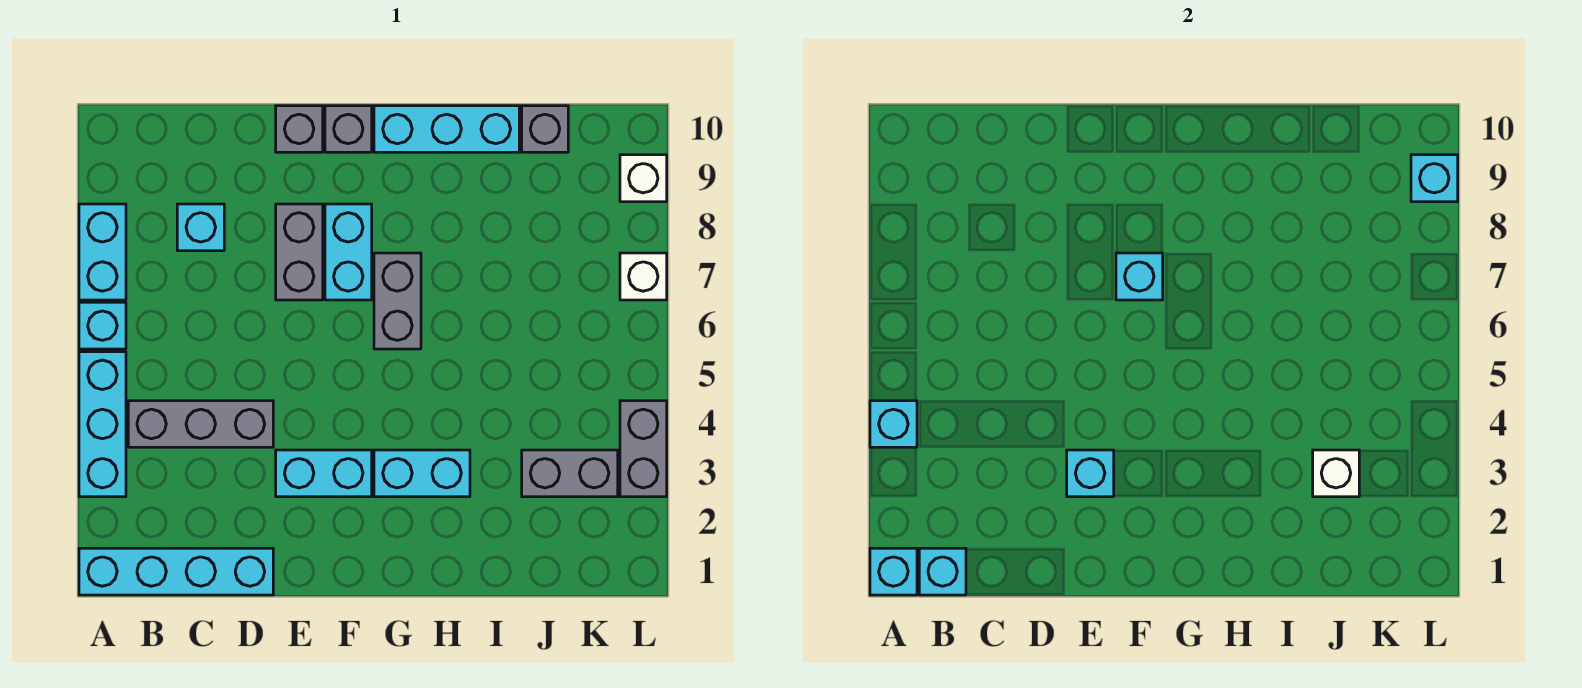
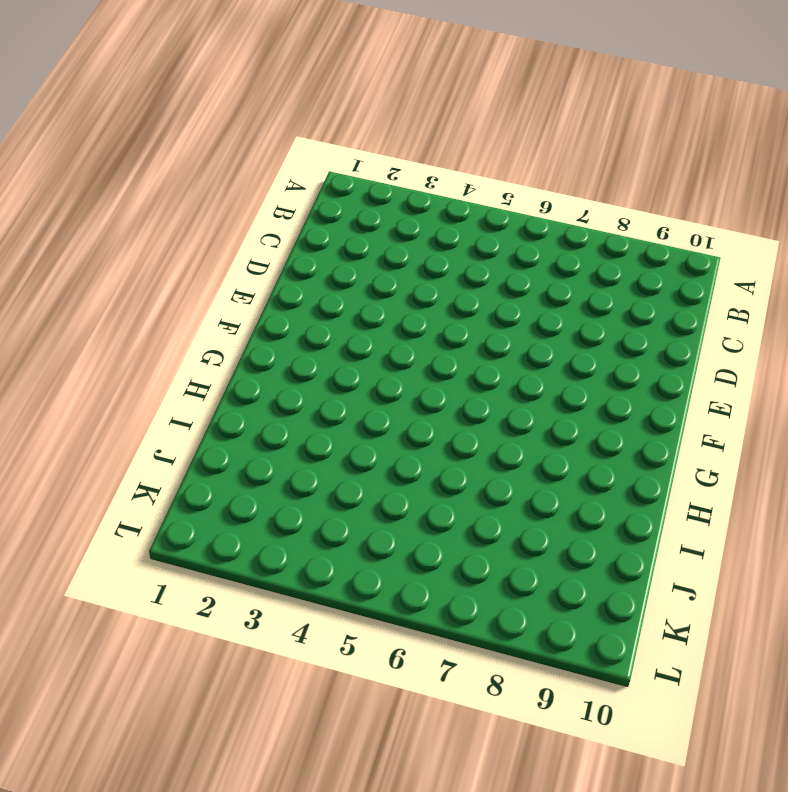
none -> cyan brick A1:D1 level 1
none -> cyan brick A3:A5 level 1
none -> cyan brick A6 level 1

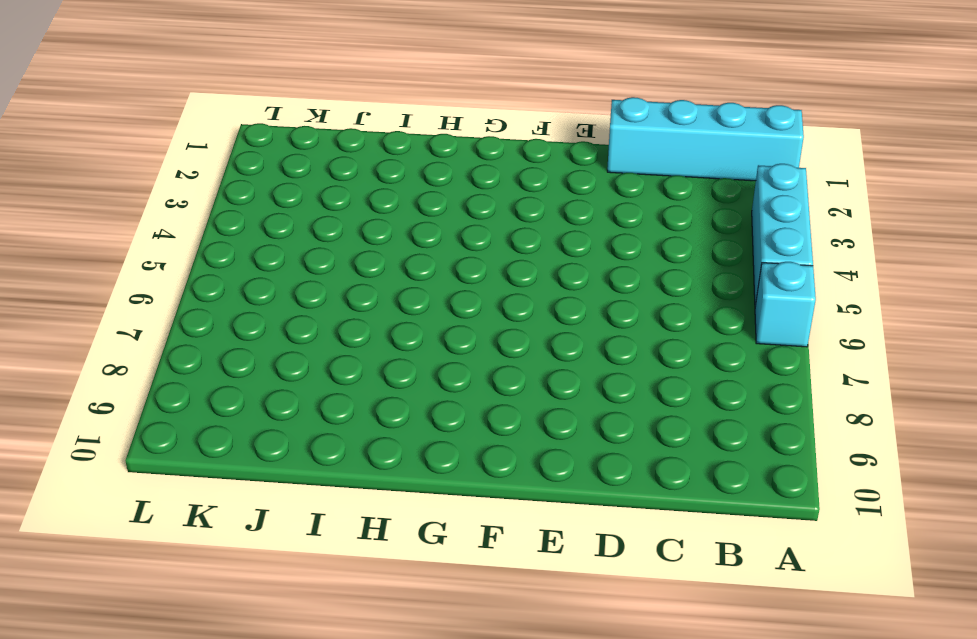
none -> cyan brick A7:A8 level 1
none -> grey brick B4:D4 level 1
none -> cyan brick C8 level 1

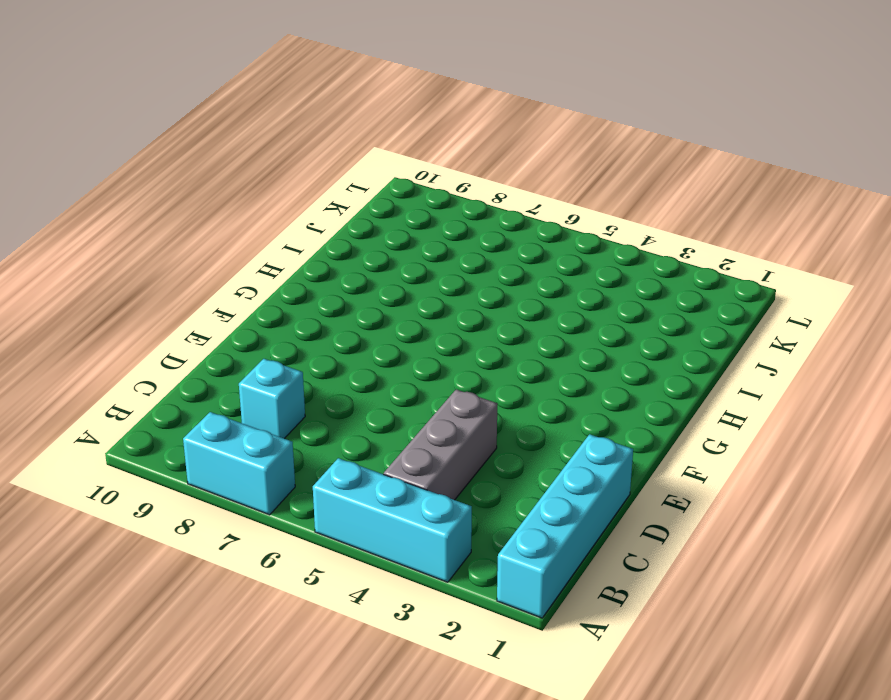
none -> cyan brick A6 level 1
none -> cyan brick E3:F3 level 1
none -> grey brick E7:E8 level 1

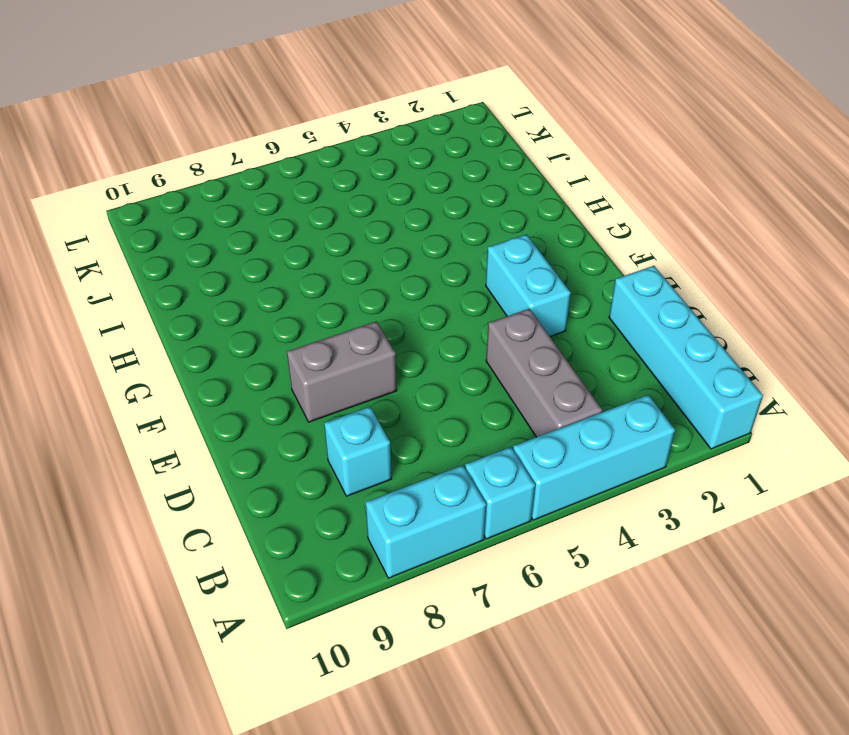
none -> grey brick E10 level 1
none -> cyan brick F7:F8 level 1
none -> grey brick F10 level 1

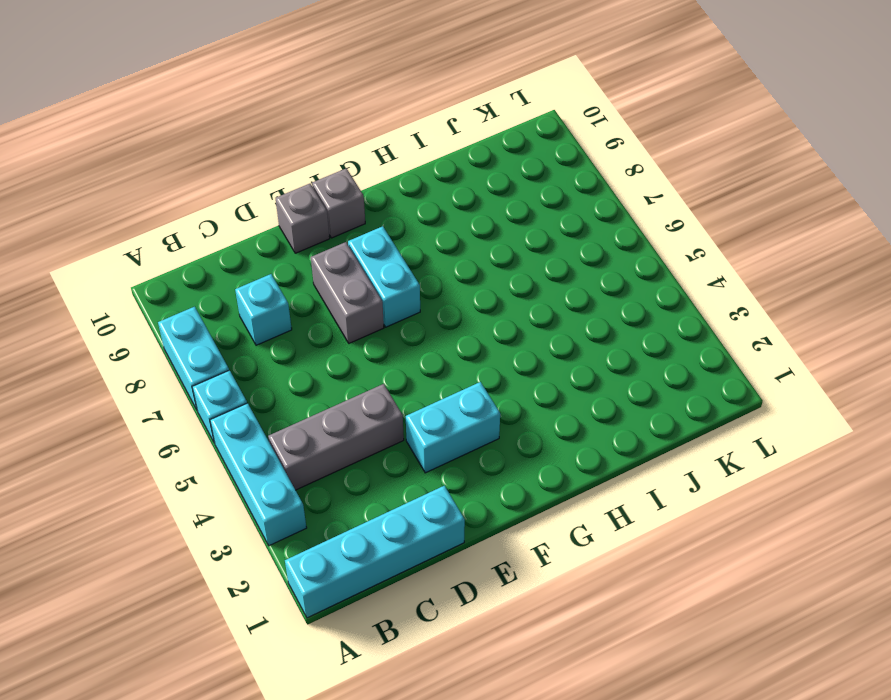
none -> cyan brick G3:H3 level 1
none -> grey brick G6:G7 level 1
none -> cyan brick G10:I10 level 1

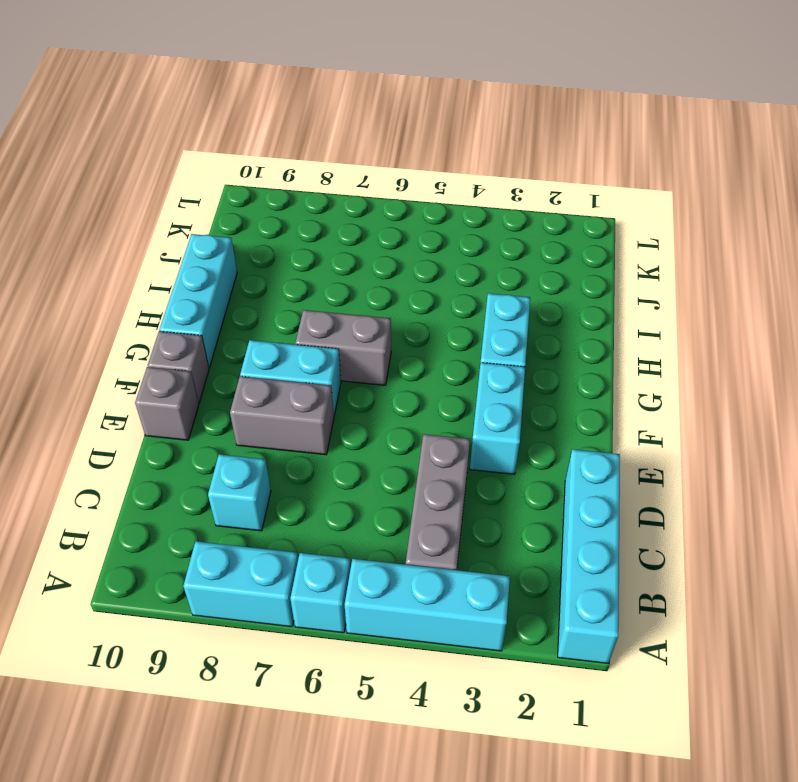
none -> grey brick J3:K3 level 1
none -> grey brick J10 level 1
none -> grey brick L3:L4 level 1

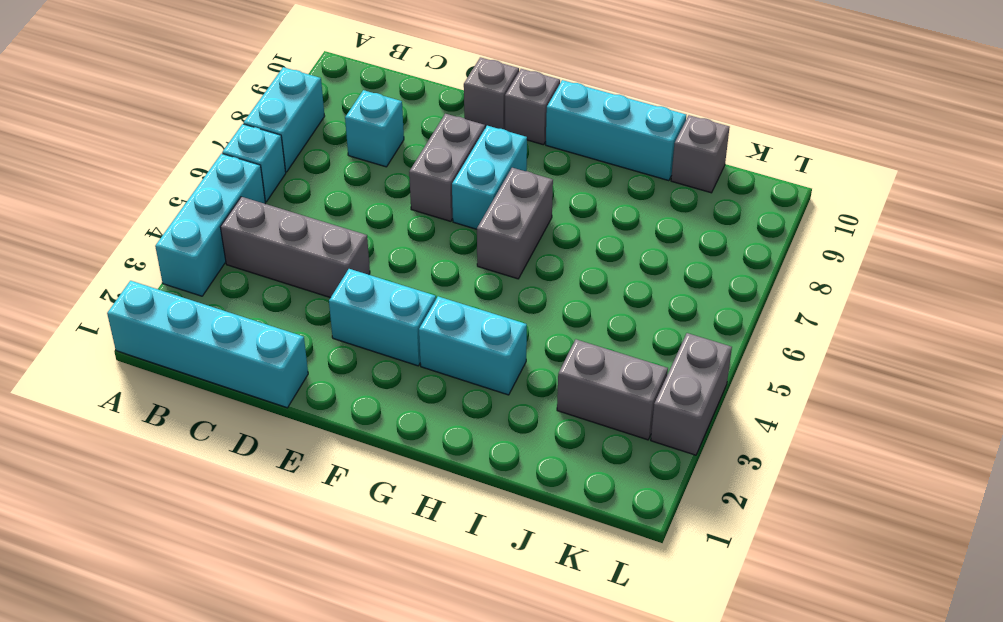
none -> white brick L7 level 1
none -> white brick L9 level 1
none -> cyan brick A1 level 2

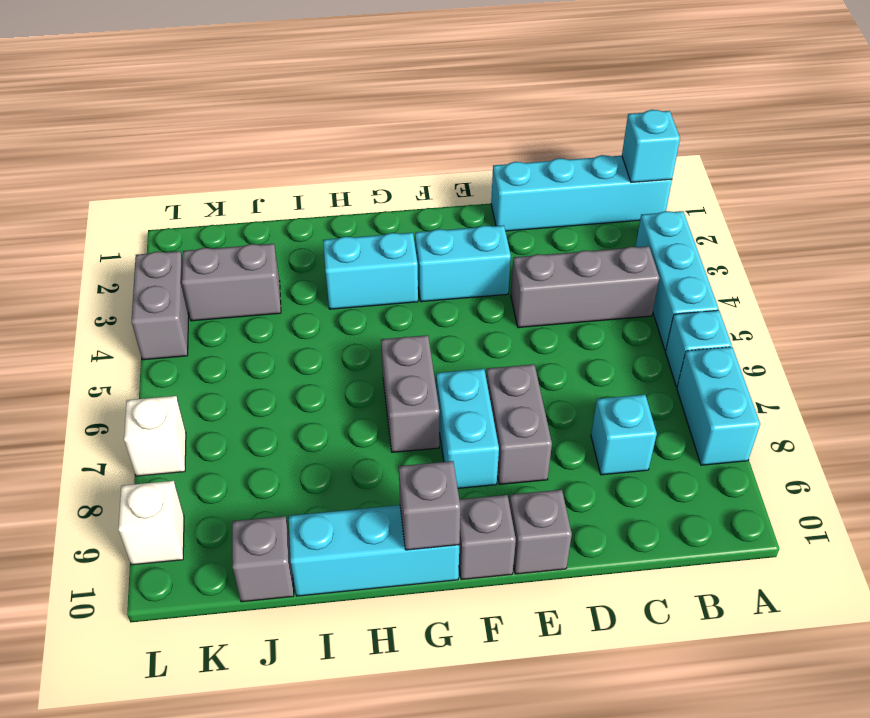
grey brick G10 level 2 -> none
none -> cyan brick A4 level 2
none -> cyan brick B1 level 2
none -> cyan brick E3 level 2

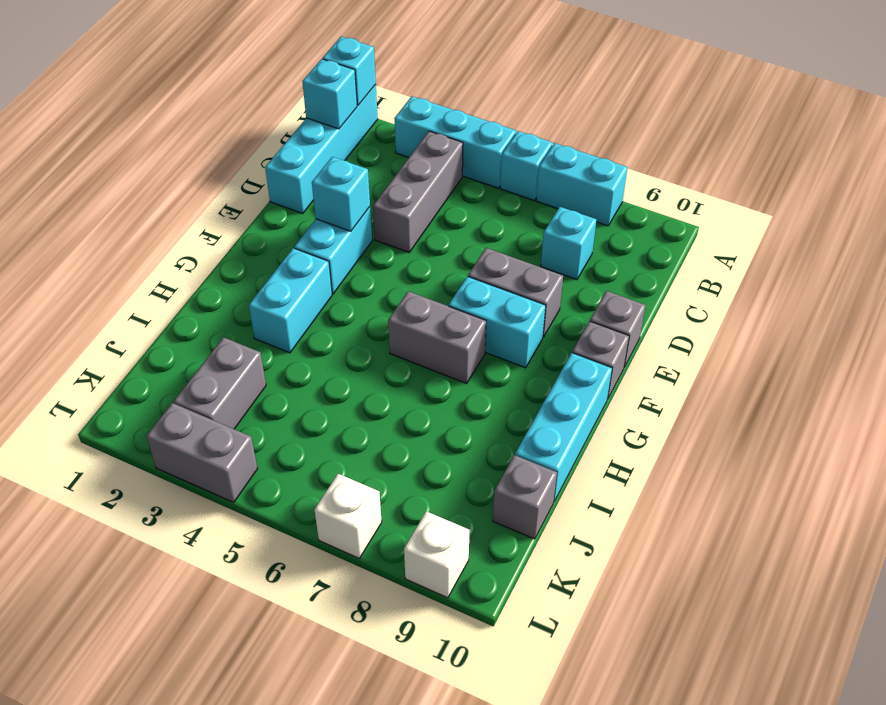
none -> cyan brick A4 level 2
none -> cyan brick F7 level 2
none -> white brick J3 level 2

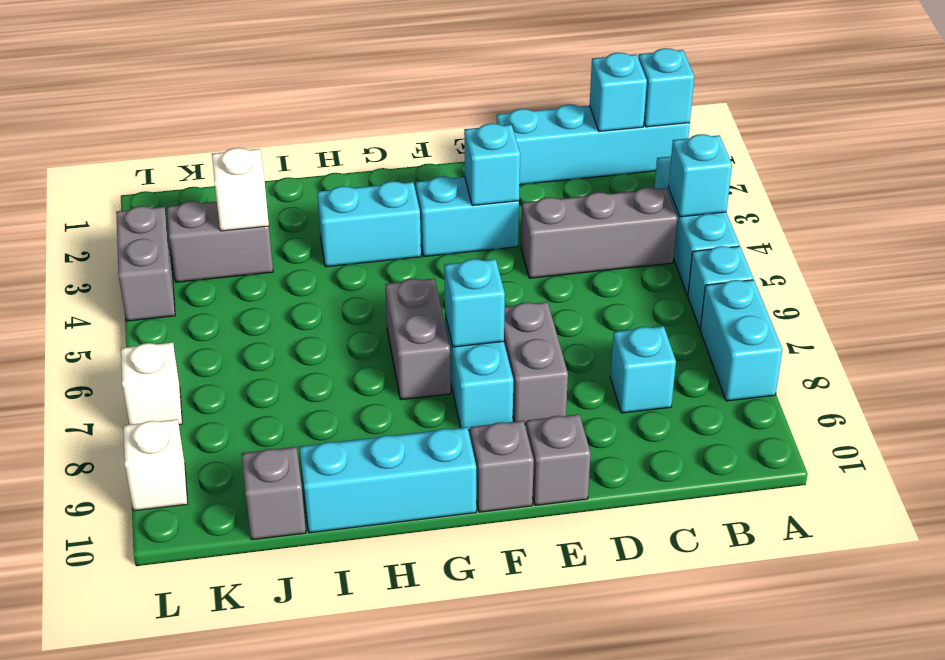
none -> cyan brick L9 level 2

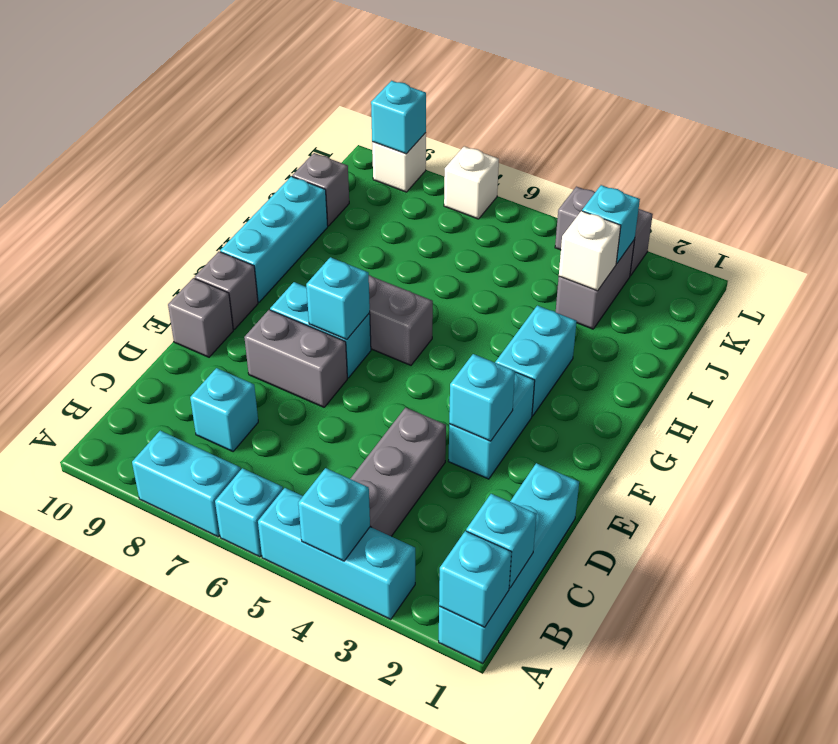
cyan brick K3 level 2 -> none

